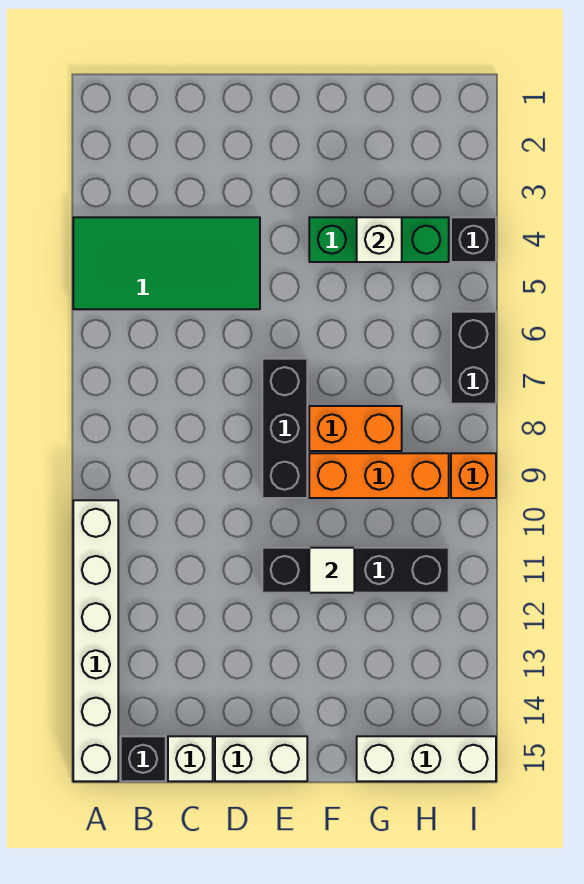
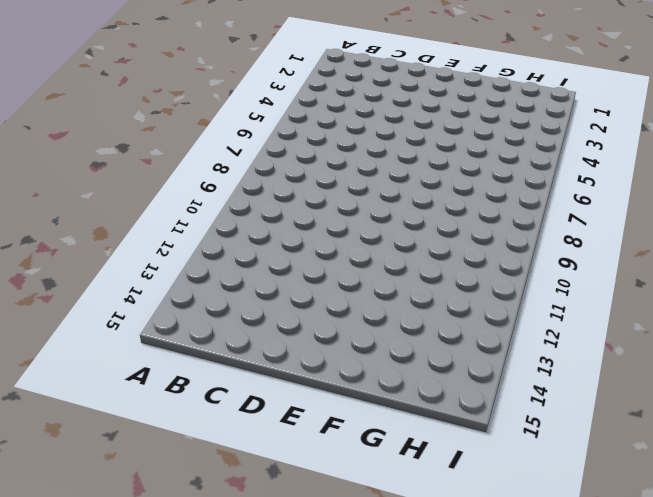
none -> green tile A4:D5 level 1
none -> white brick A10:A15 level 1
none -> black brick B15 level 1

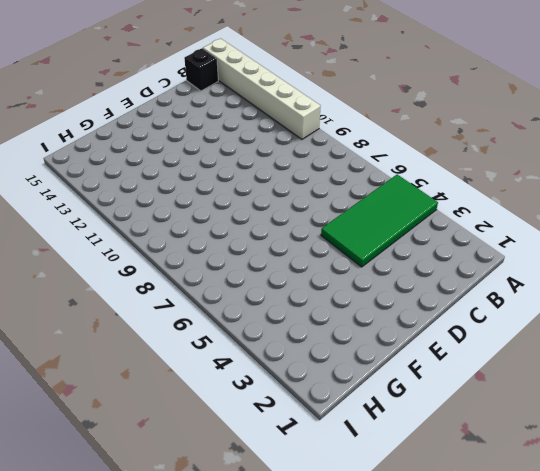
none -> white brick C15 level 1
none -> white brick D15:E15 level 1
none -> black brick E7:E9 level 1

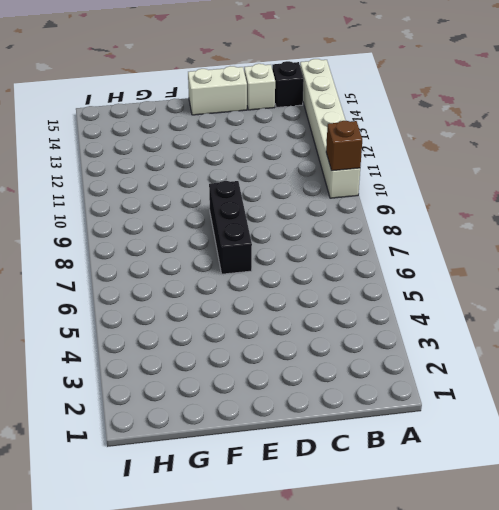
brown brick A10 level 2 -> none
none -> green tile A4:D5 level 1
none -> black brick E11:H11 level 1
none -> green brick F4:H4 level 1

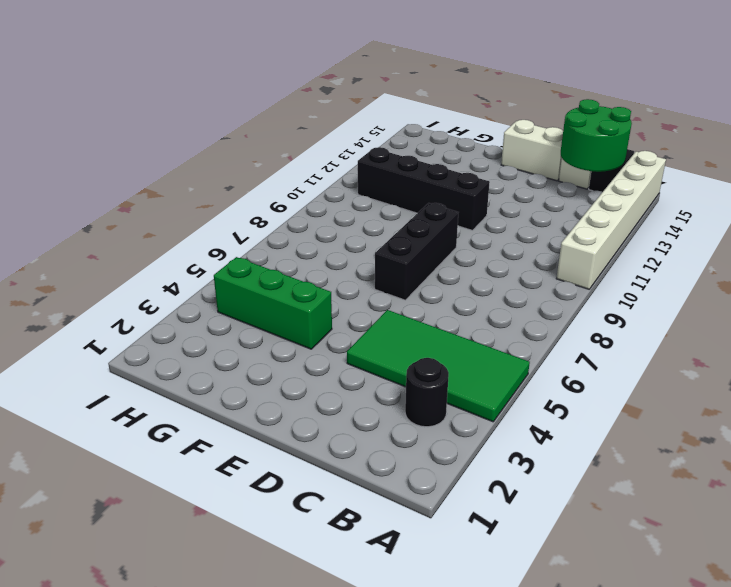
black round brick B3 level 1 -> none
green round brick B14:C15 level 2 -> none
none -> orange brick F8:G8 level 1
none -> orange brick F9:H9 level 1
none -> white brick G15:I15 level 1

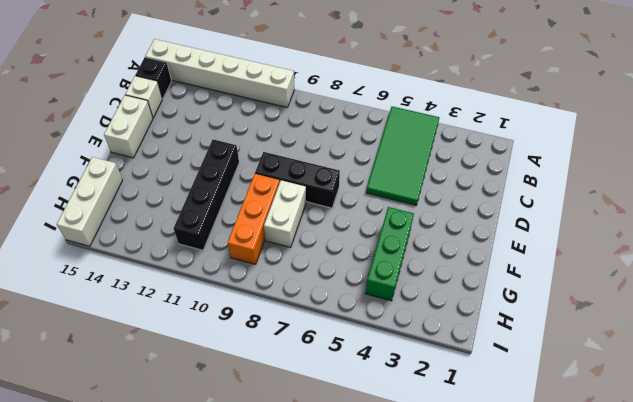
white brick F8:G8 level 1 -> orange brick F8:G8 level 1
none -> black brick I4 level 1
none -> black brick I6:I7 level 1
none -> orange brick I9 level 1

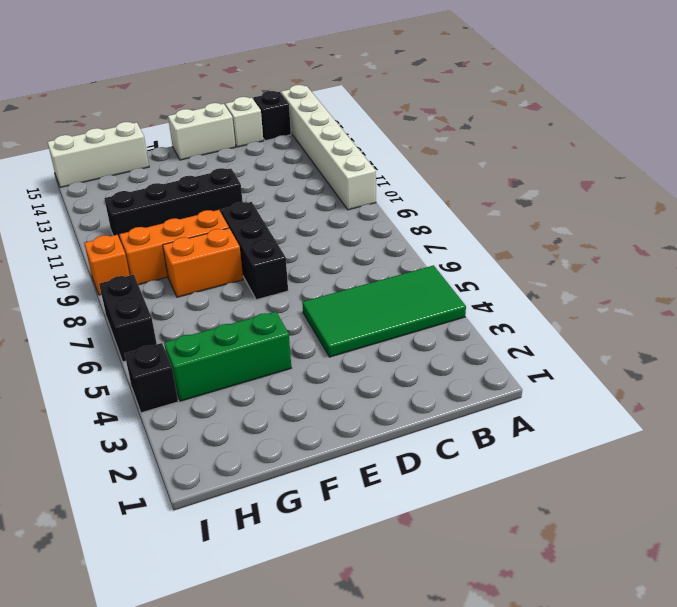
none -> white tile F11 level 2
none -> white brick G4 level 2

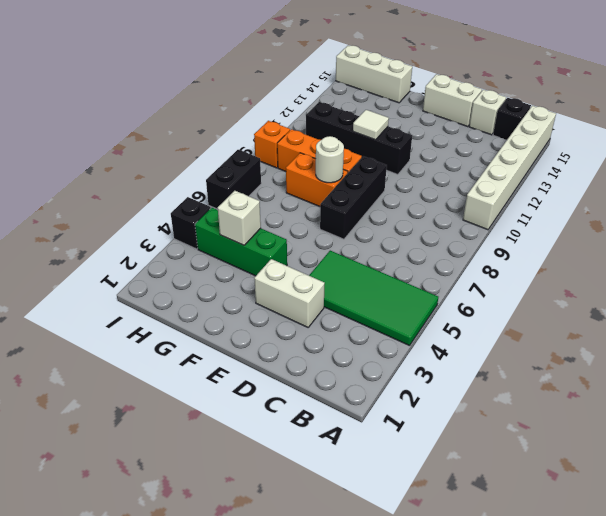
white brick D3:E3 level 1 -> none
white round brick F8 level 2 -> none

